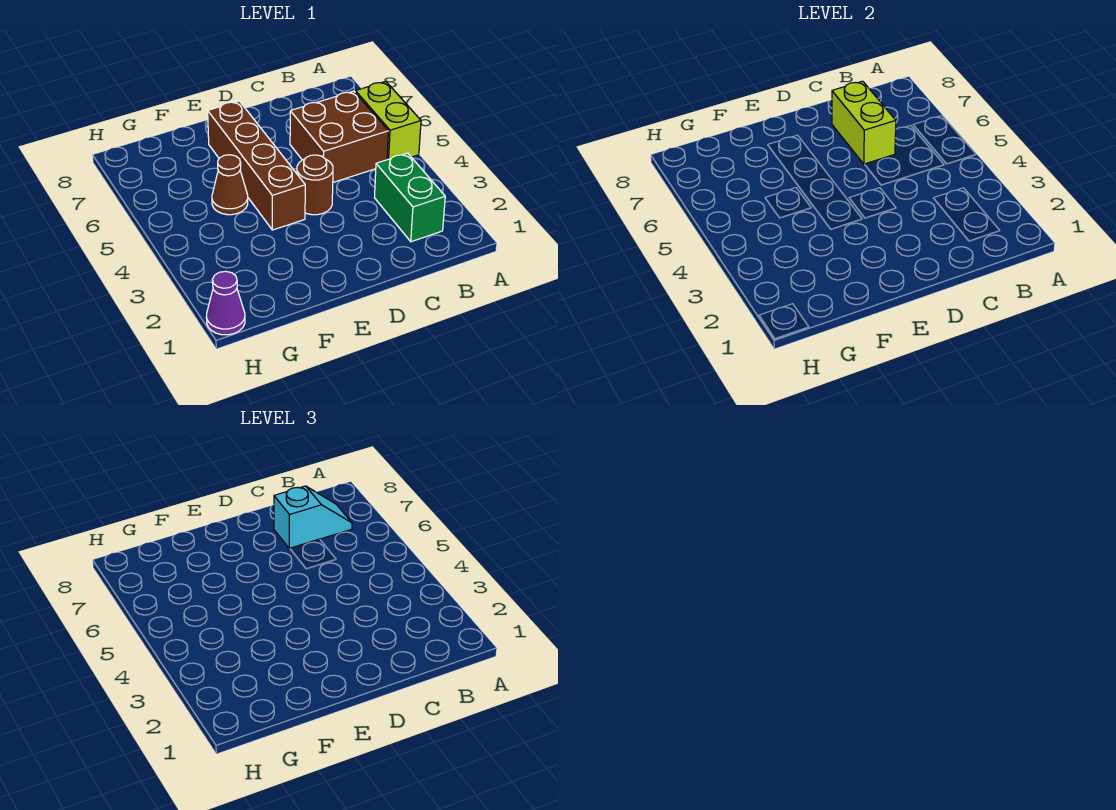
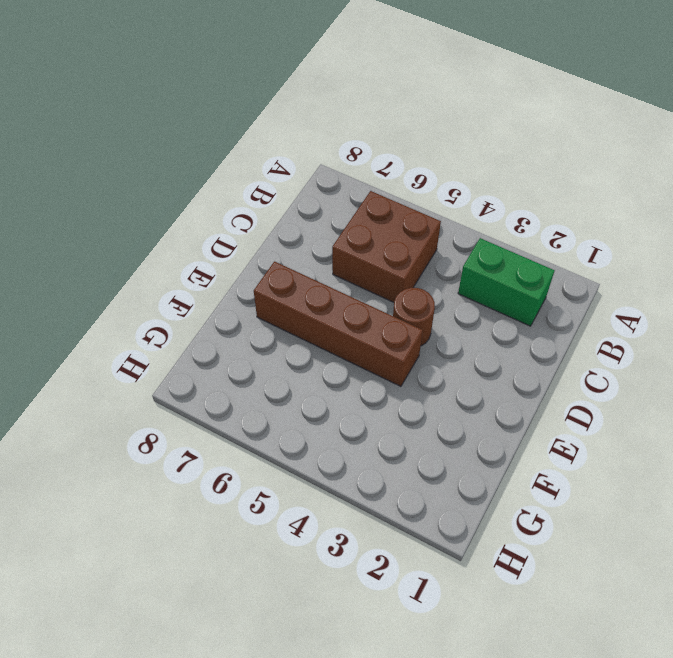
none -> lime brick A5:A6 level 1
none -> brown cone F5 level 1

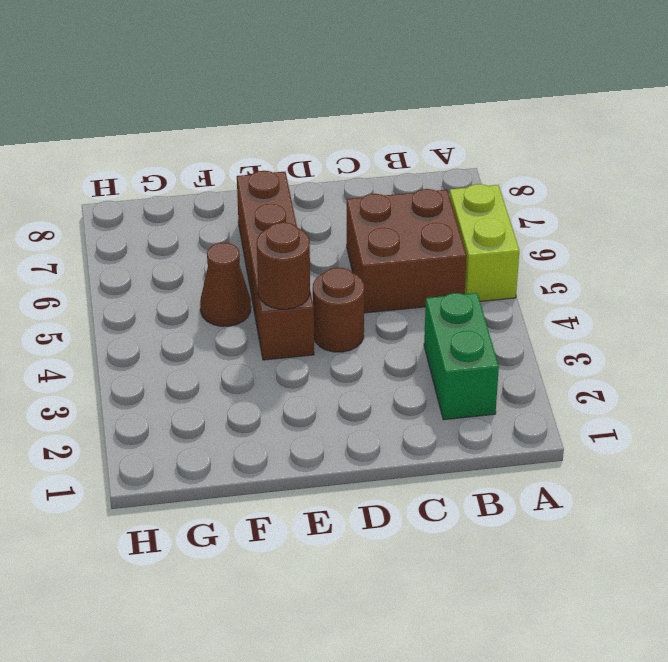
brown round brick E4 level 2 -> none
none -> purple cone H1 level 1
none -> lime brick C6:C7 level 2

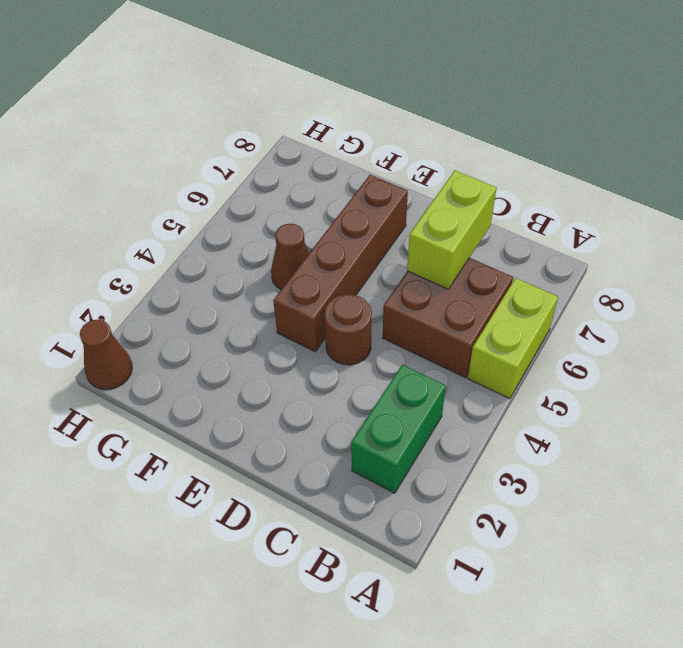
brown cone H1 level 1 -> purple cone H1 level 1
none -> cyan slope B7:C7 level 3 top C

